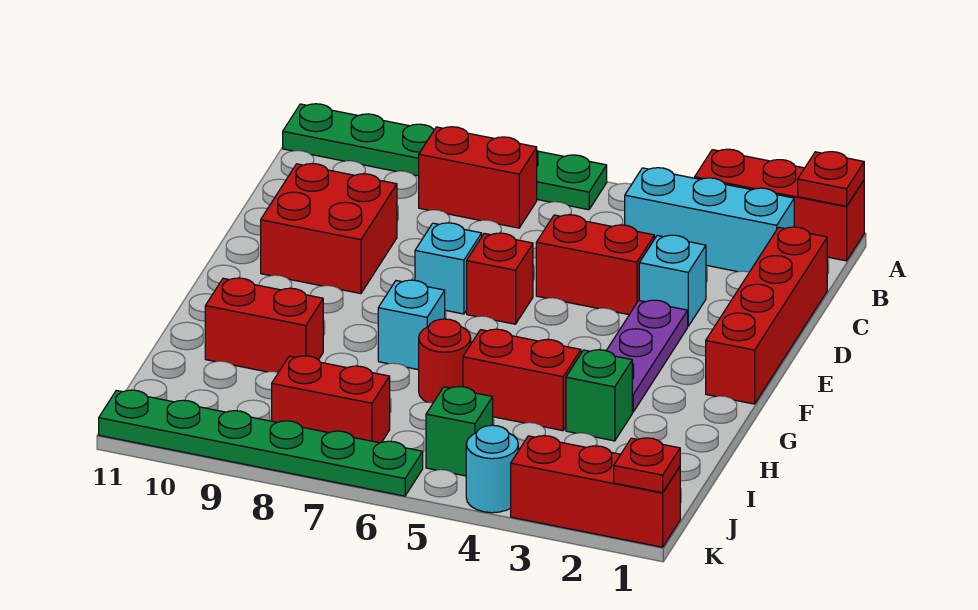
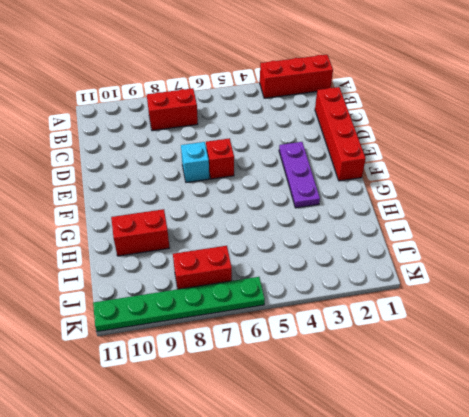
none -> green plate A6:A11 level 1
none -> cyan brick B2:B4 level 1
none -> cyan brick D3 level 1

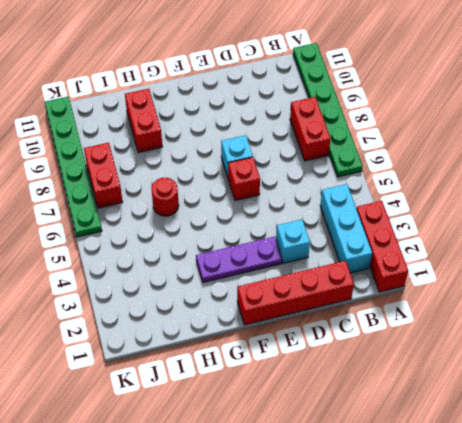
none -> red brick D4:D5 level 1
none -> red brick D9:E10 level 1
none -> cyan brick G7 level 1

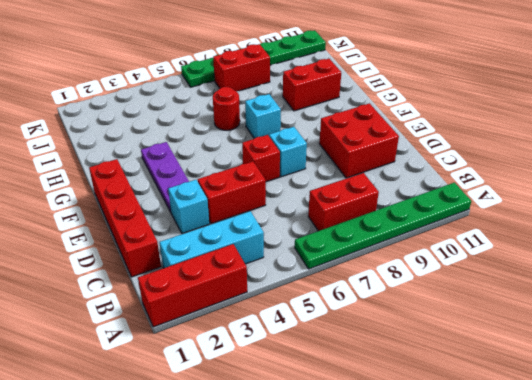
none -> green brick H3 level 1
none -> red brick H4:H5 level 1
none -> green brick J5 level 1

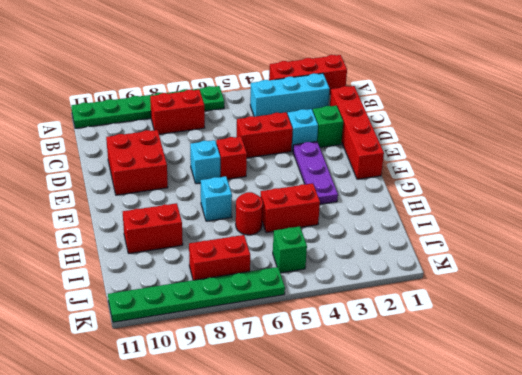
green brick D2 level 1 -> green brick H3 level 1
none -> red brick K1:K3 level 1
none -> cyan round brick K4 level 1
none -> red plate A1 level 2

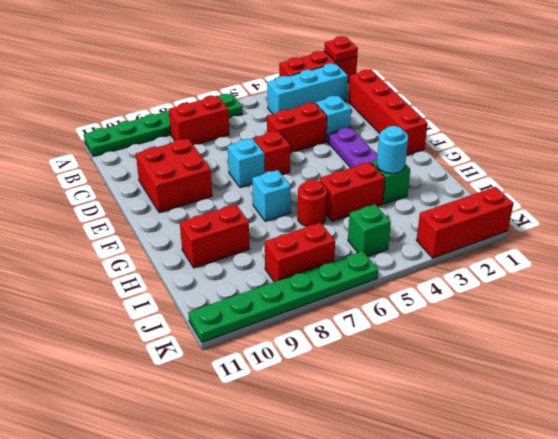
cyan round brick H3 level 2 -> cyan round brick K4 level 1
none -> red plate K1 level 2

